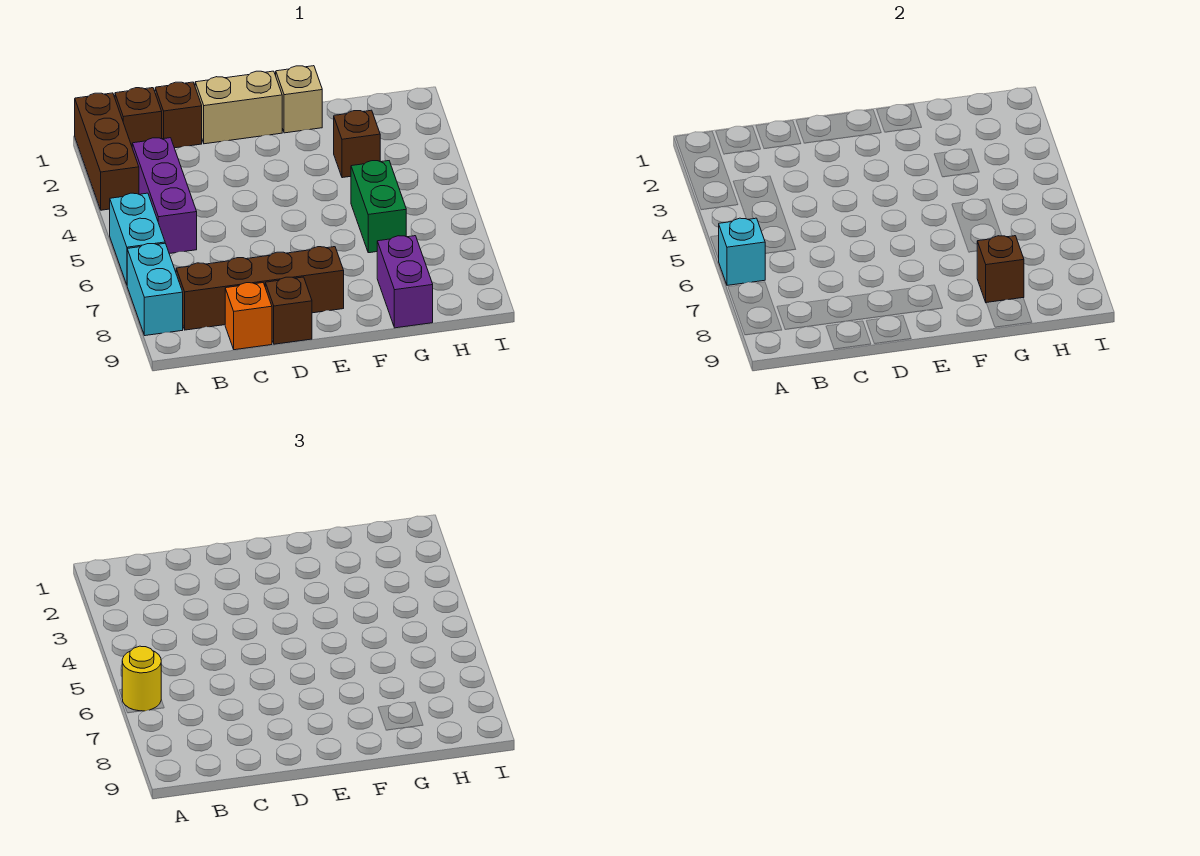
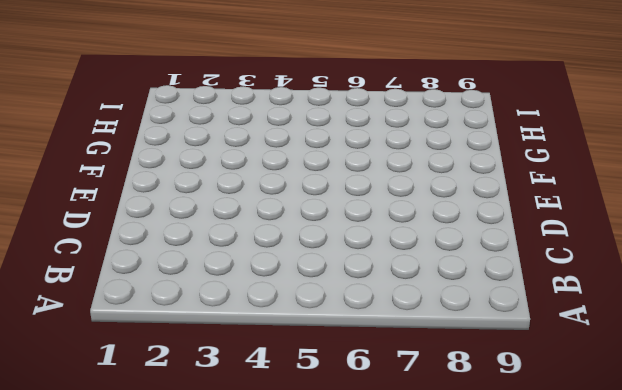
none -> brown brick A1:A3 level 1
none -> cyan brick A5:A6 level 1
none -> cyan brick A7:A8 level 1

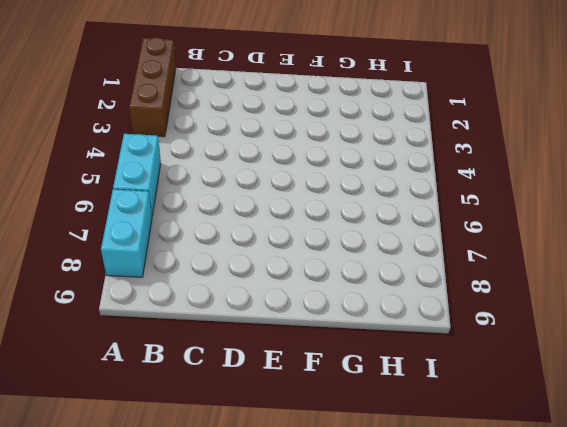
none -> brown brick B1 level 1
none -> purple brick B3:B5 level 1
none -> brown brick B8:E8 level 1

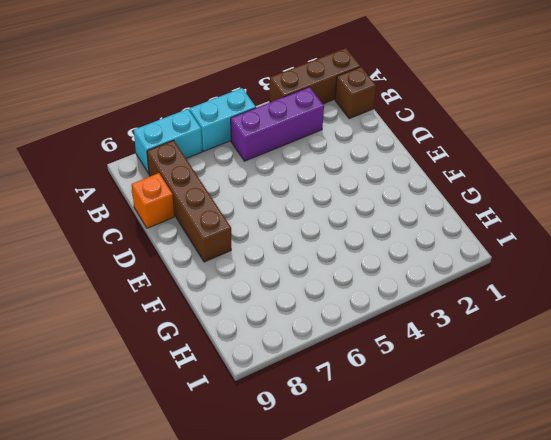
none -> brown brick C1 level 1
none -> tan brick D1:E1 level 1
none -> brown brick D9 level 1

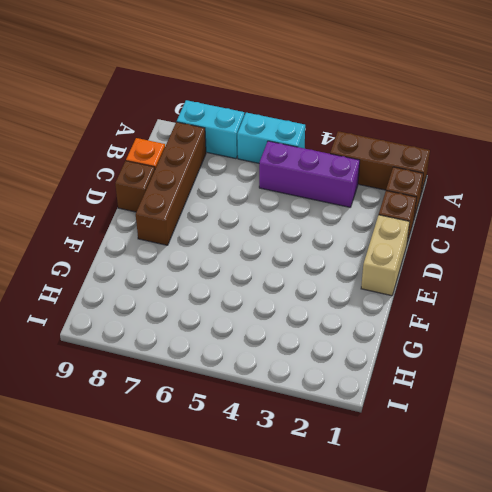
none -> tan brick F1 level 1
none -> brown brick G3 level 1
none -> green brick G5:G6 level 1

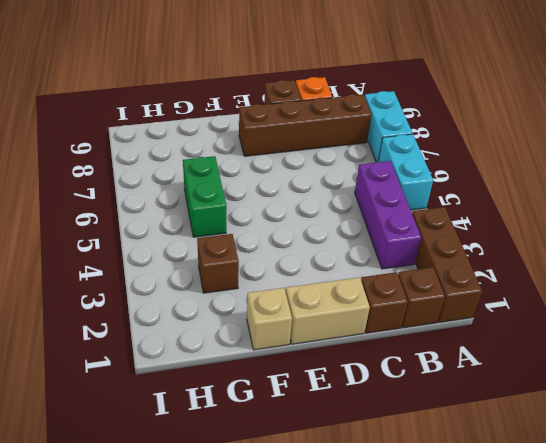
none -> purple brick G8:G9 level 1
none -> cyan brick A6 level 2
none -> brown brick G8 level 2

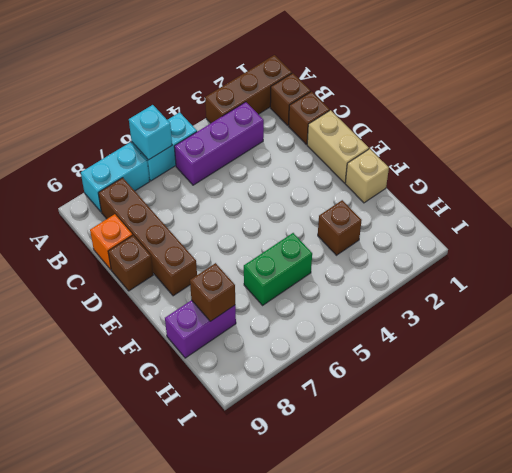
none -> yellow round brick A6 level 3

